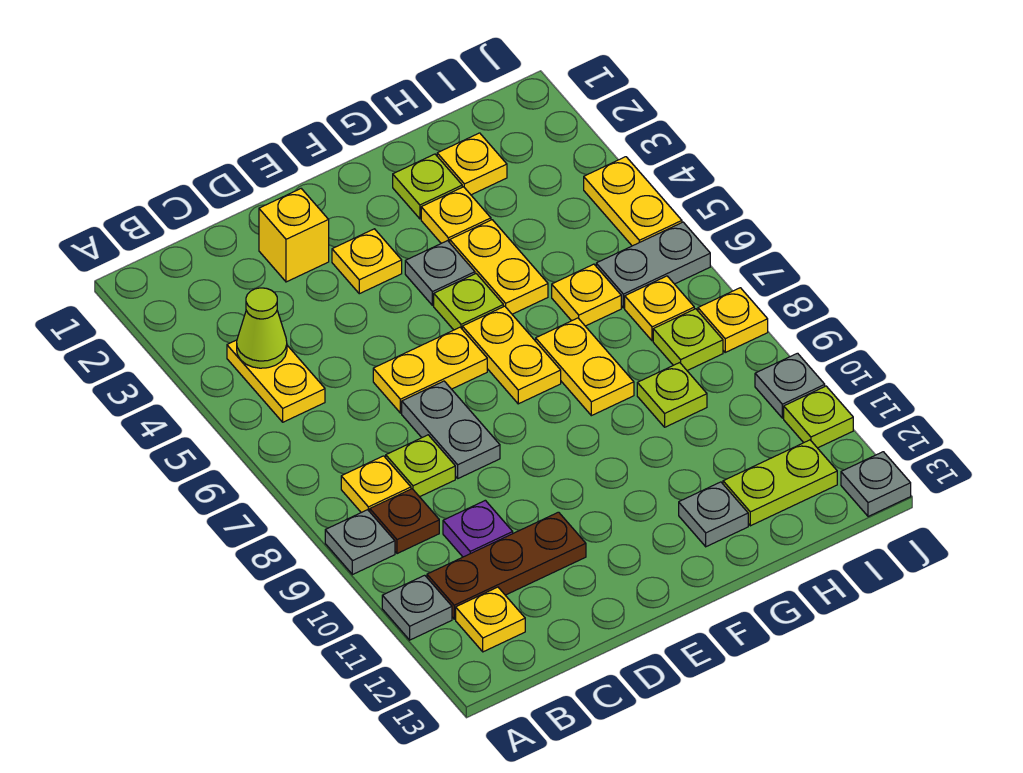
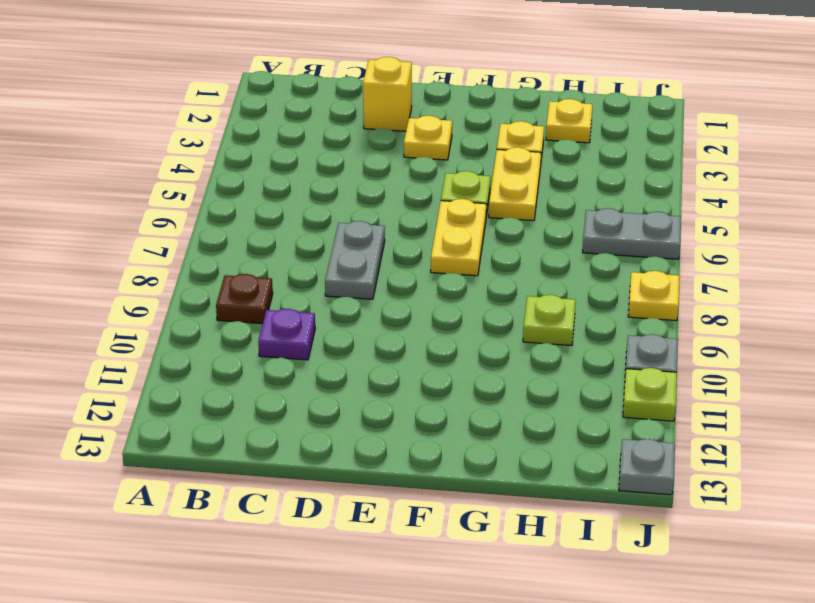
none -> grey plate A9 level 1
none -> grey plate A11 level 1
none -> yellow plate B4:B5 level 1
none -> yellow plate B8 level 1

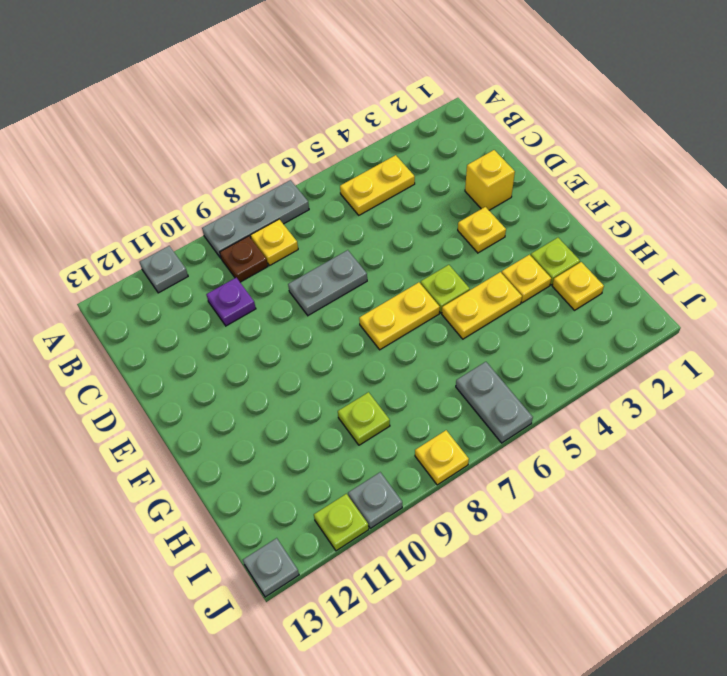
grey plate A7:A9 level 1 -> grey plate A9 level 1
none -> brown plate B11:D11 level 1
none -> yellow plate B12 level 1
none -> lime plate C8 level 1
none -> yellow plate D6:E6 level 1

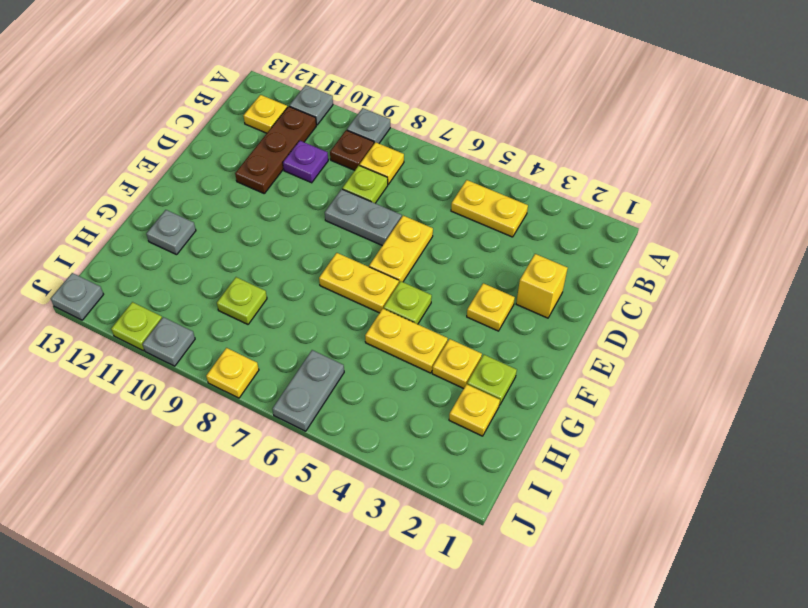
none -> grey plate F4 level 1
none -> yellow plate G7:G8 level 1
none -> yellow plate H6 level 1
none -> lime plate H12:I12 level 1

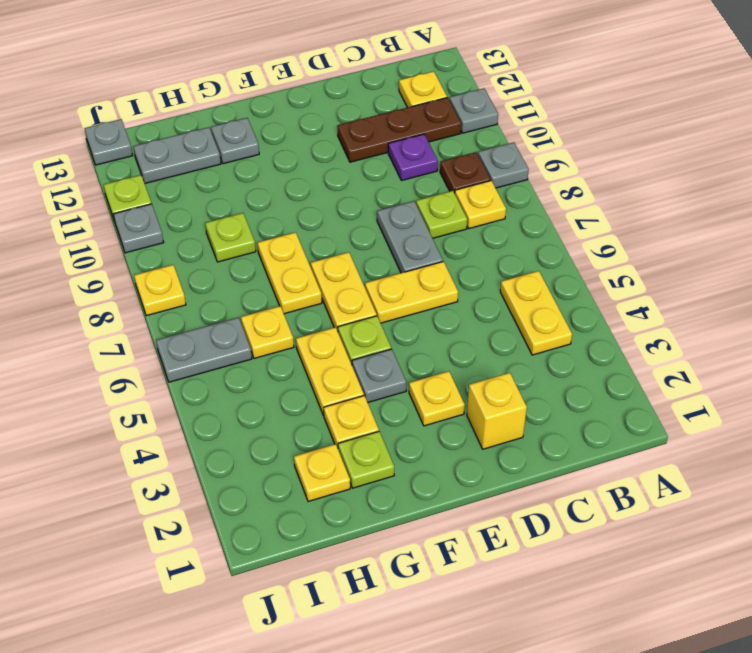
grey plate H12:I12 level 1 -> lime plate H12:I12 level 1
none -> yellow plate I7 level 1
none -> lime plate I8 level 1
none -> yellow plate J4:J5 level 1
none -> lime cone B4 level 2

